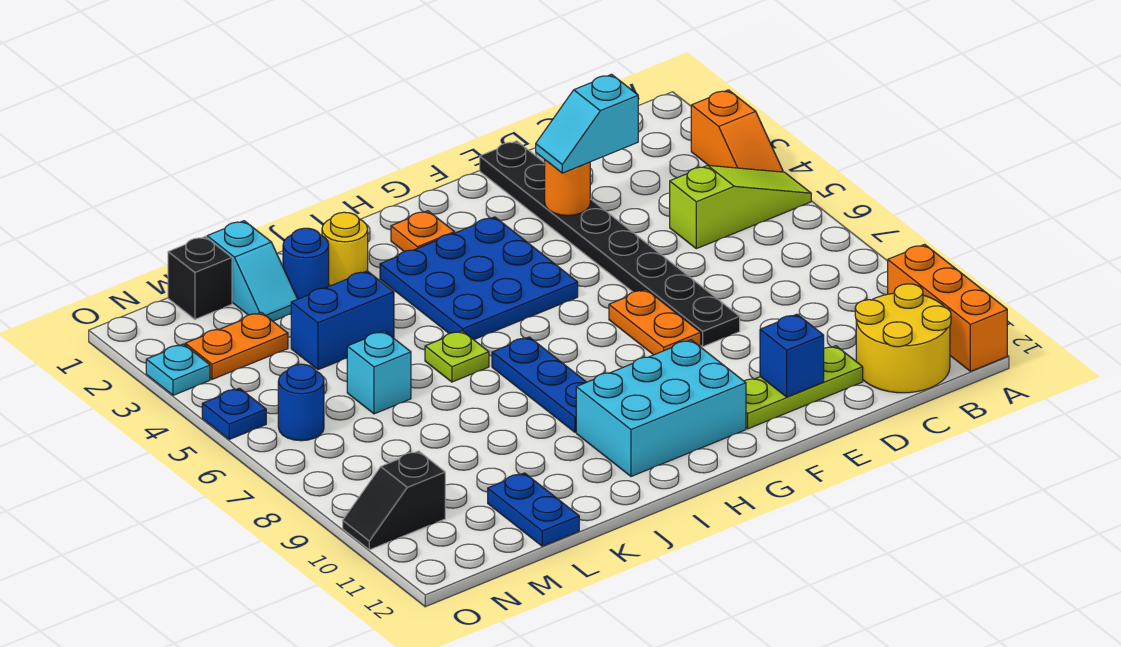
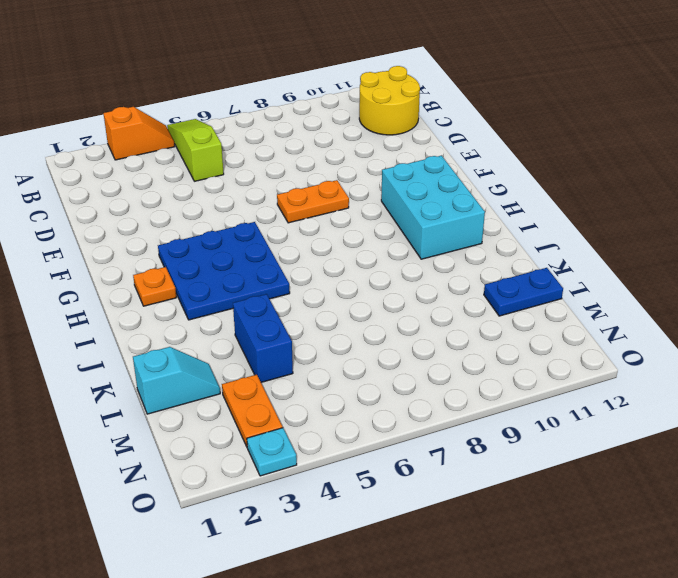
none -> orange brick A10:A12 level 1
none -> lime plate D11:F11 level 1
none -> black plate E1:E8 level 1

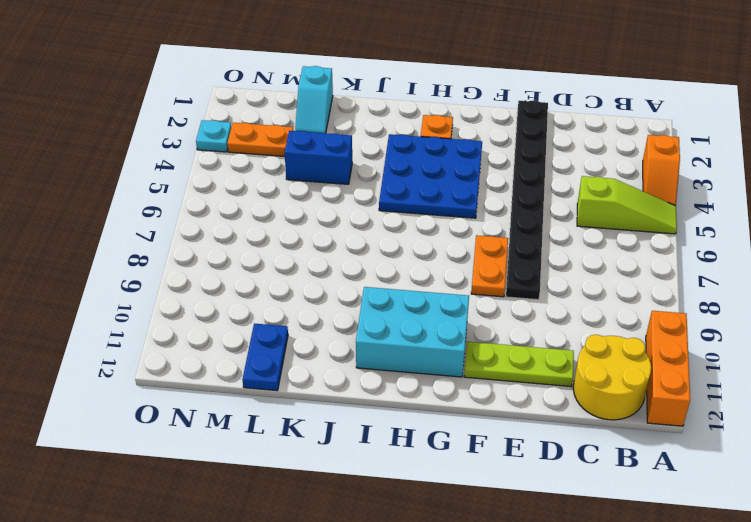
none -> blue plate I7:I9 level 1
none -> yellow round brick J2 level 1
none -> lime plate J6 level 1

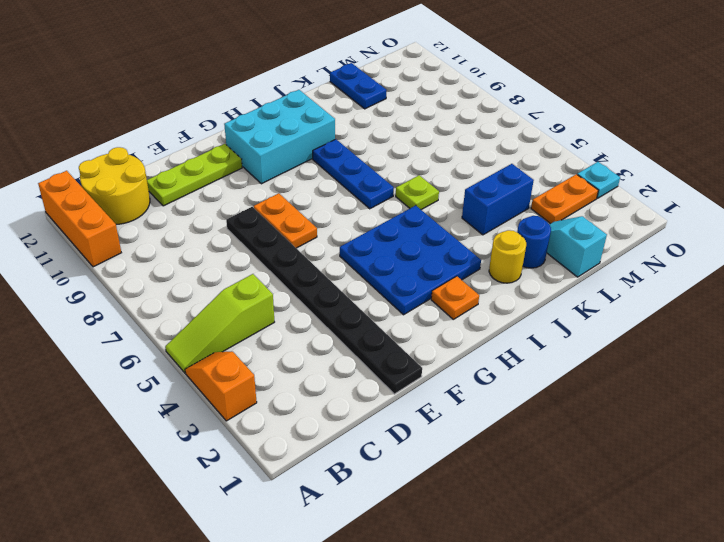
none -> cyan brick L6 level 1
none -> black brick M1 level 1
none -> blue round brick N6 level 1

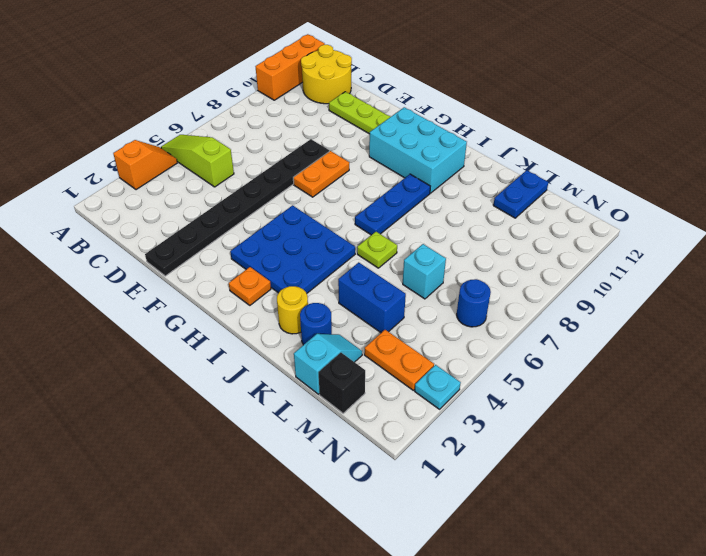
none -> black slope N10:O10 level 1 top N
none -> blue plate O5 level 1
none -> orange round brick E3 level 2

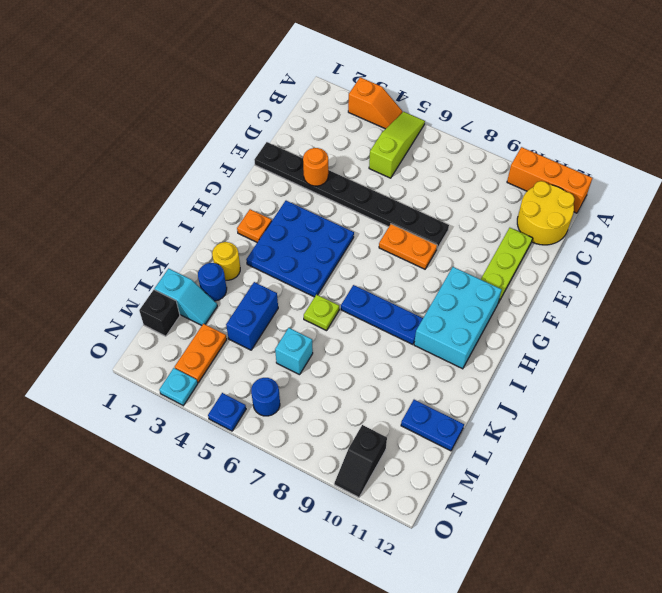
none -> blue brick E11 level 2
none -> cyan slope D3:E3 level 3 top D

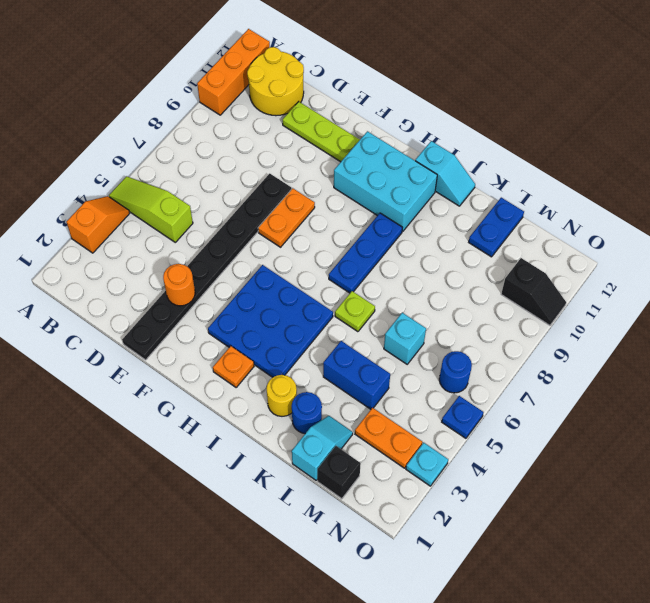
cyan slope I12:J12 level 1 top I -> cyan slope D3:E3 level 3 top D
none -> blue brick E11 level 2

